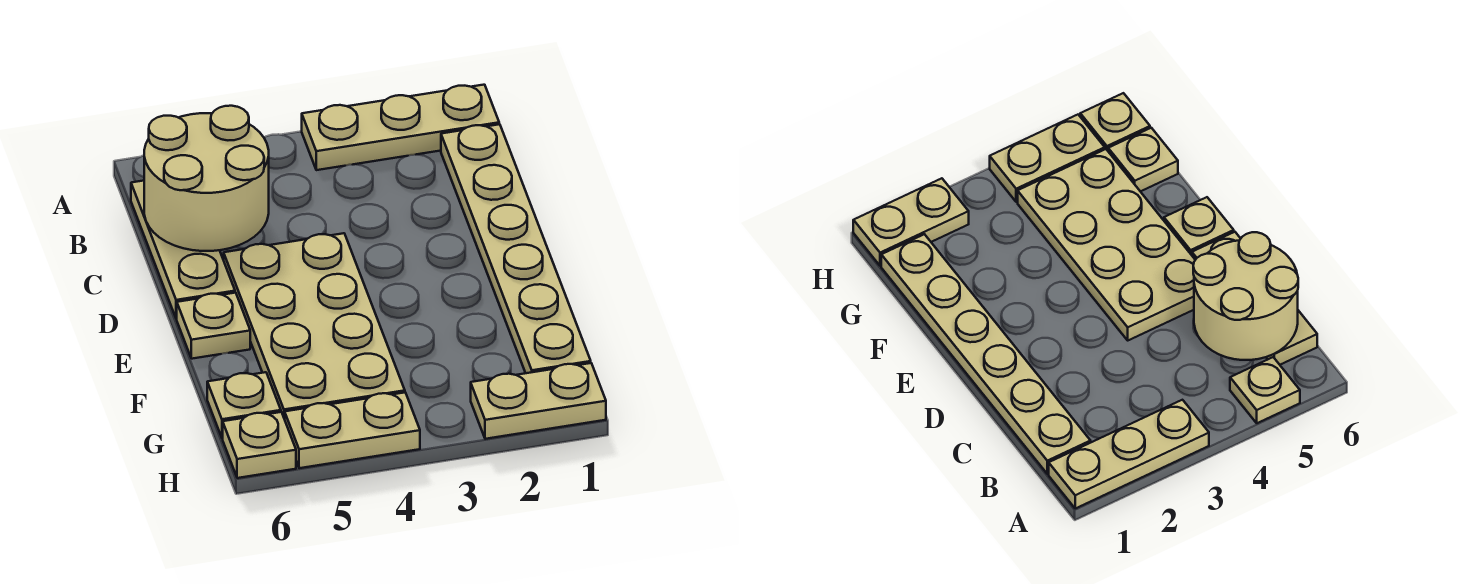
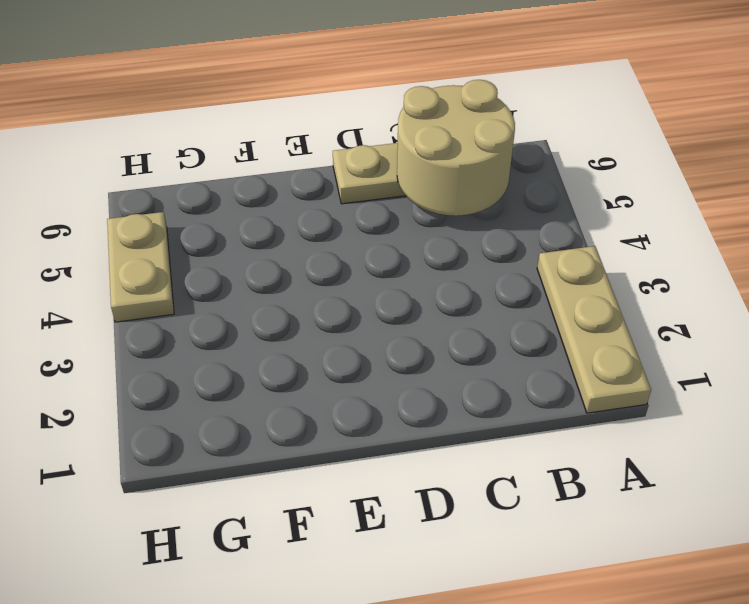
none -> tan plate A5 level 1
none -> tan plate B1:G1 level 1

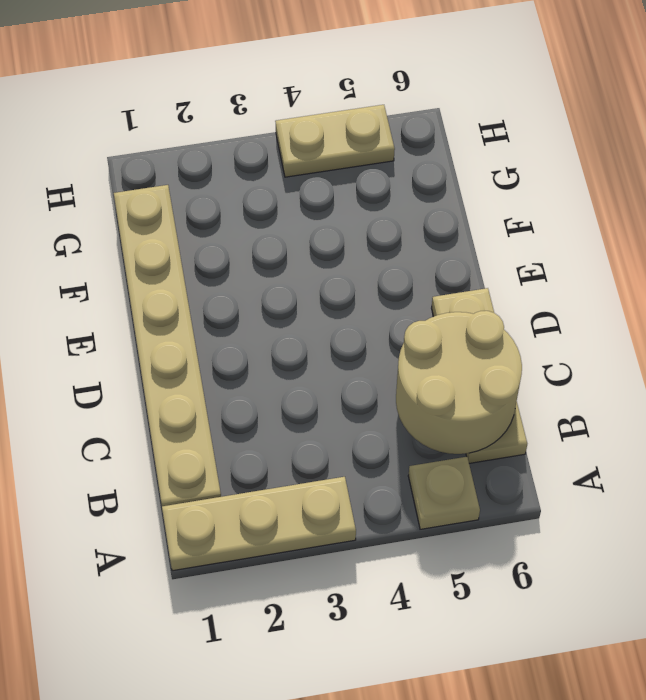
none -> tan plate D4:G5 level 1
none -> tan plate E6 level 1

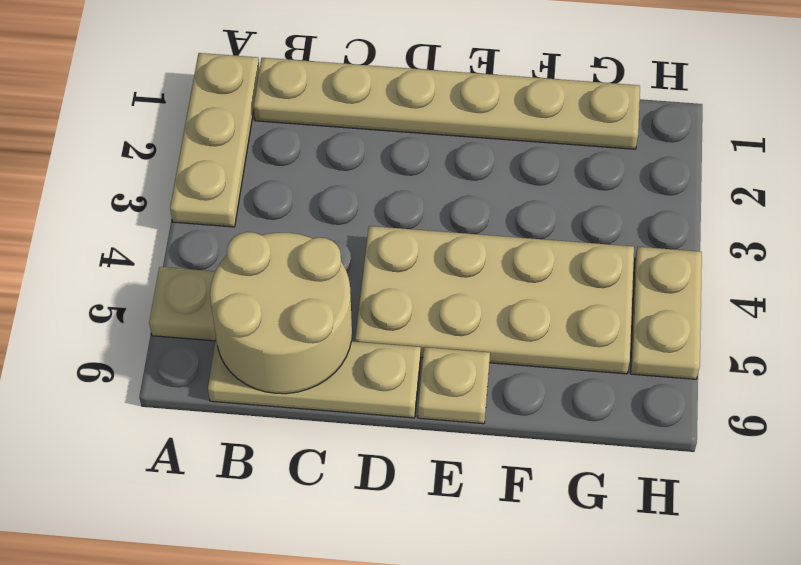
none -> tan plate G6 level 1
none -> tan plate H1:H2 level 1

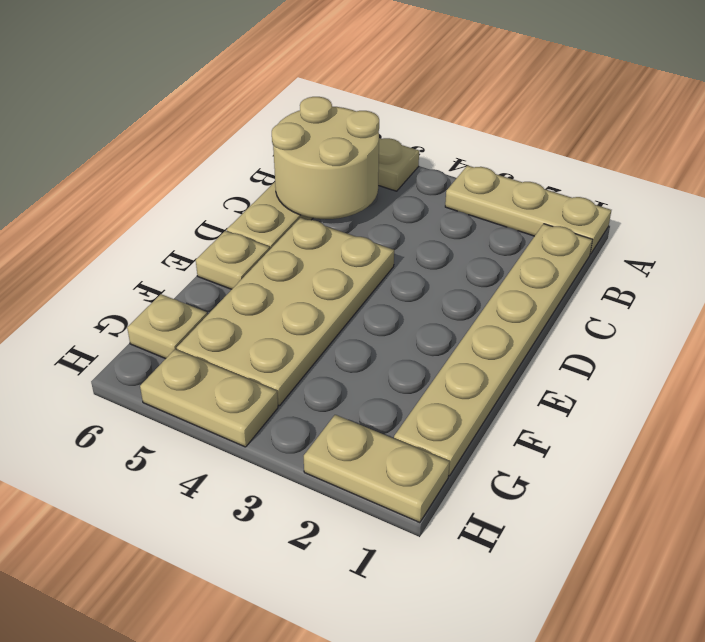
none -> tan plate H6 level 1

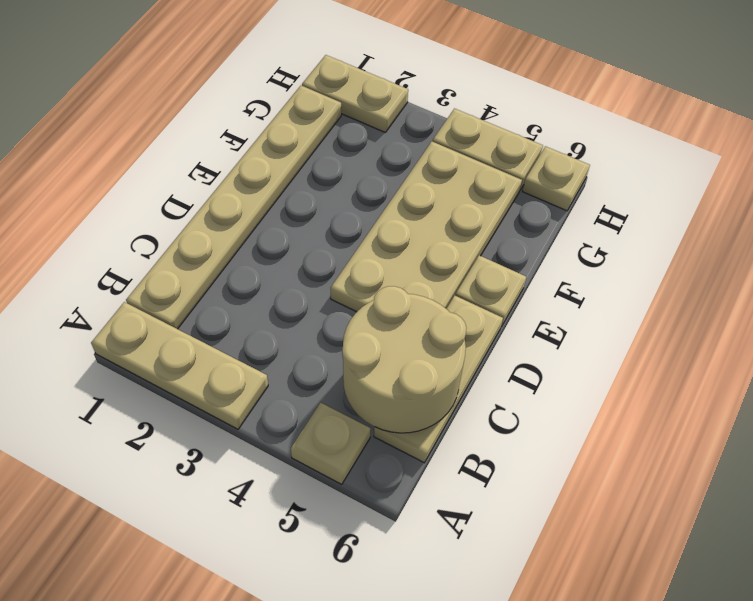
none -> tan plate G6 level 1

